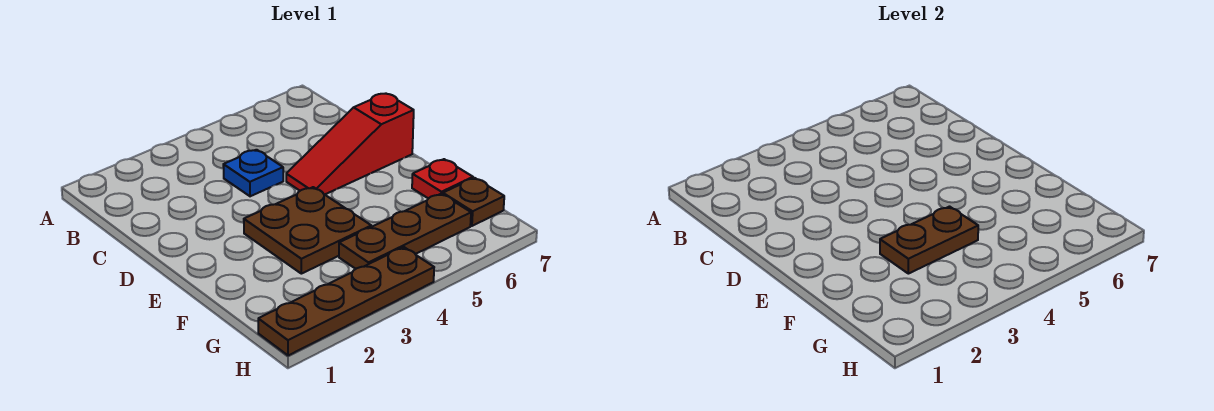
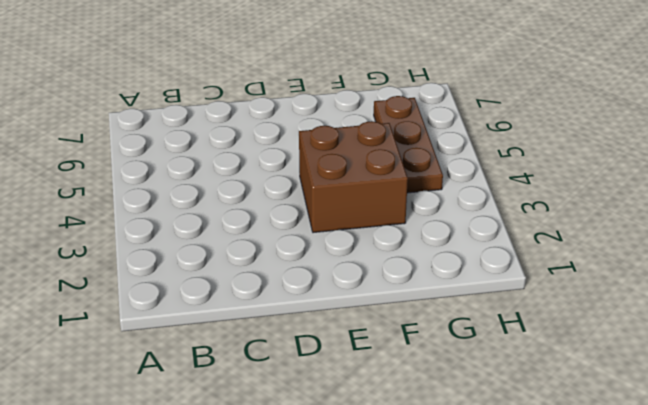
brown brick E3:F4 level 1 -> brown plate E3:F4 level 1
none -> blue plate C4 level 1
none -> red slope D5:D7 level 1 top 7

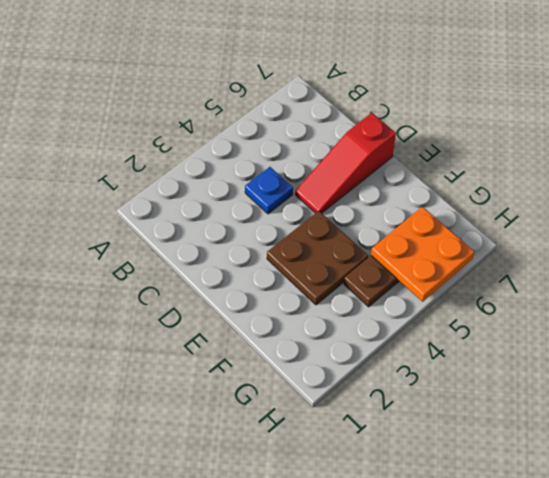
orange plate G5:H6 level 2 -> none
none -> red plate F7 level 1
none -> brown plate G7 level 1

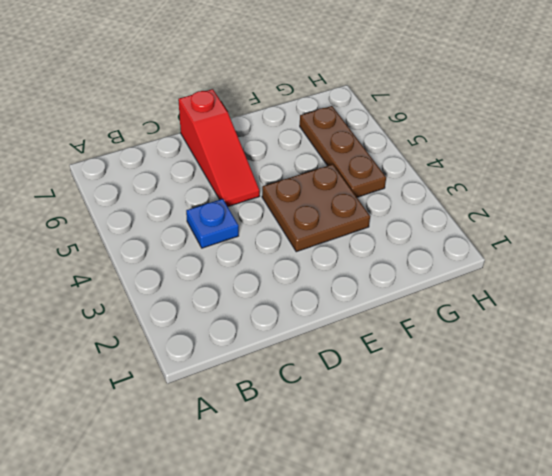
none -> red plate F7 level 1
none -> brown plate G7 level 1

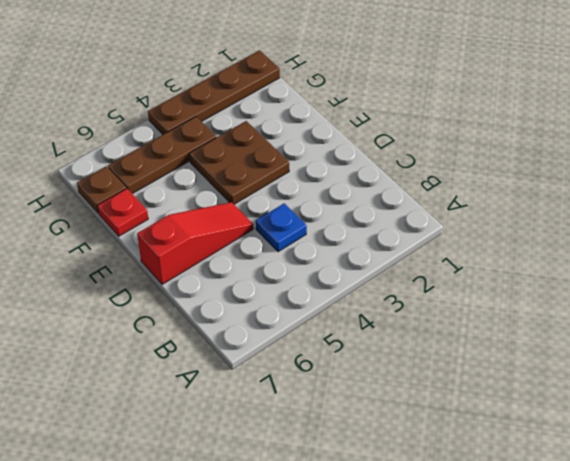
none -> brown plate F3:F4 level 2

